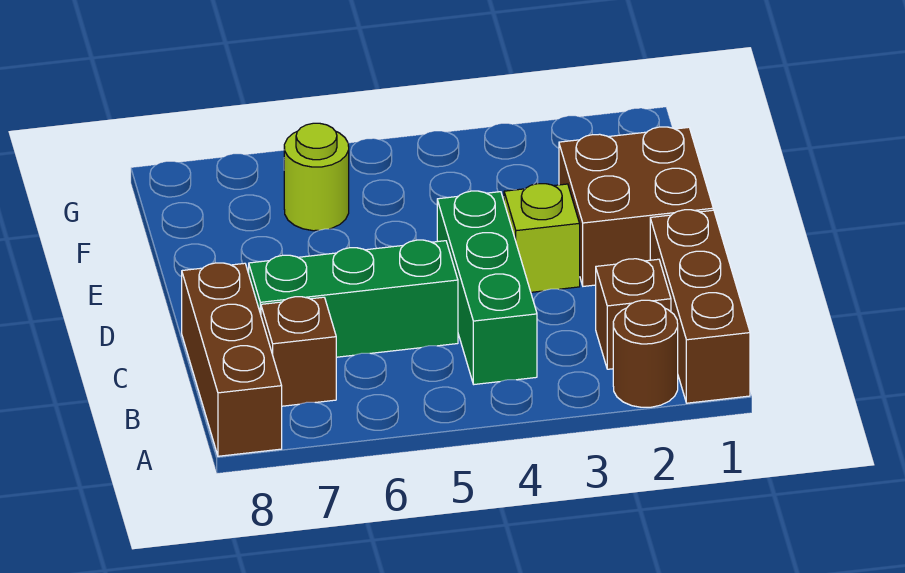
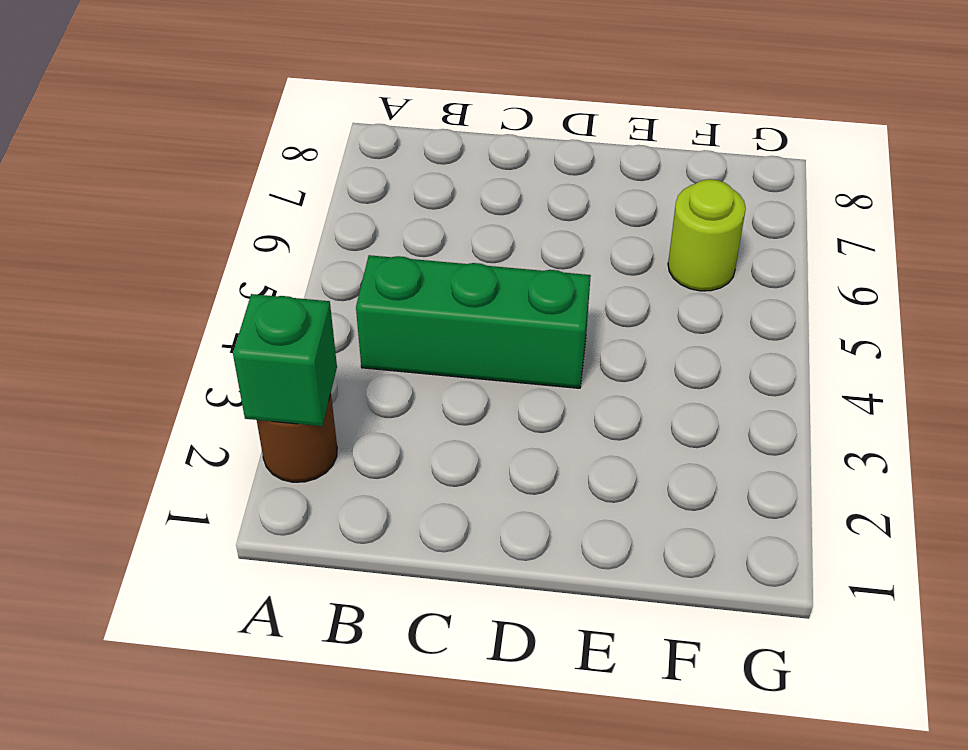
green brick A2 level 2 -> none
none -> brown brick A1:C1 level 1
none -> brown brick A8:C8 level 1

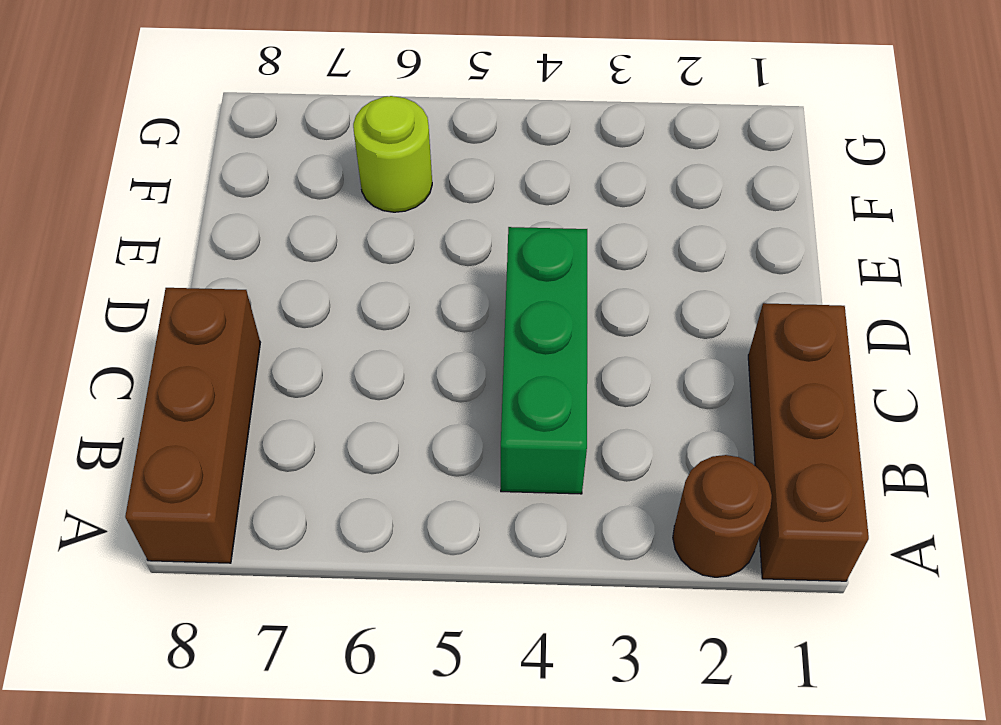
none -> brown brick B2 level 1
none -> brown brick B7 level 1

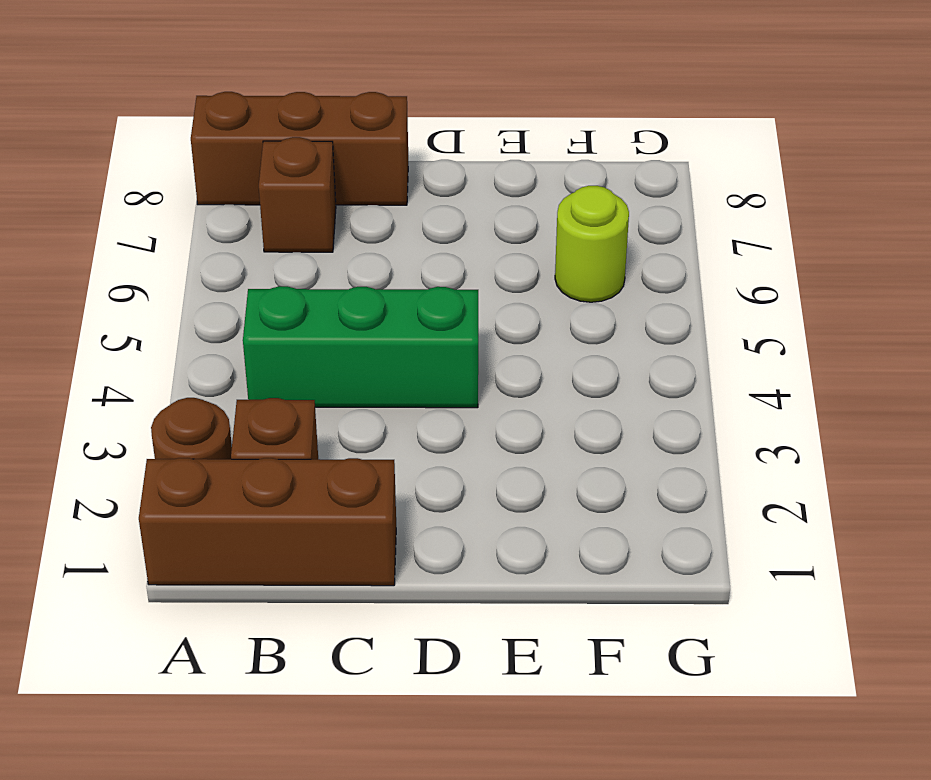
none -> green brick C5:C7 level 1
none -> brown brick D1:E2 level 1

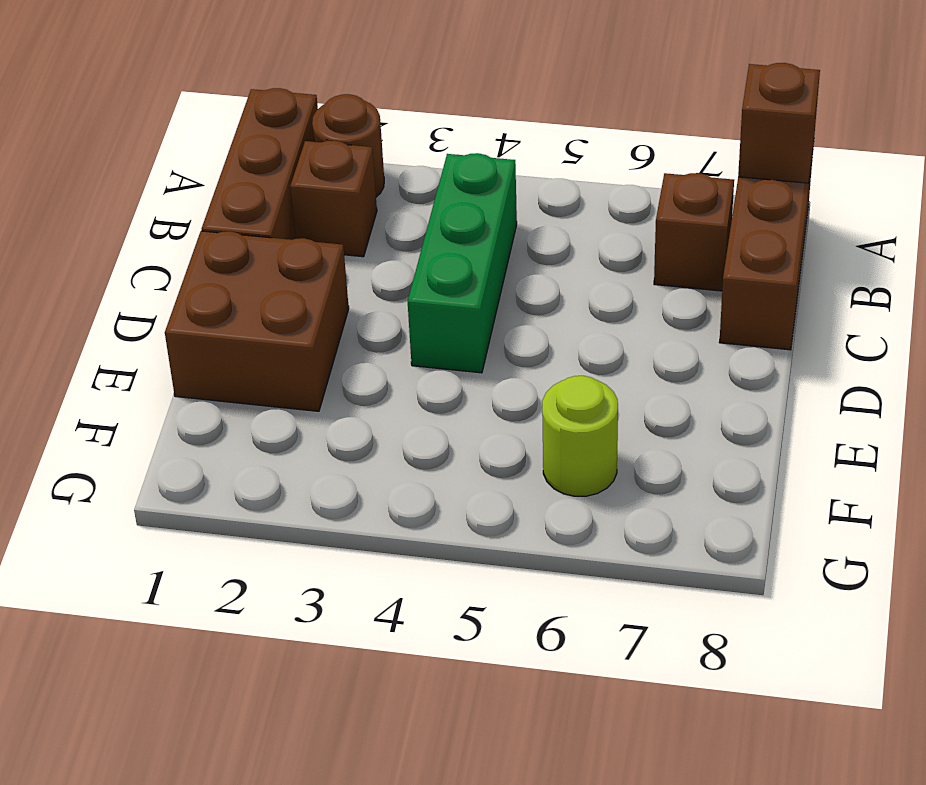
brown brick A8 level 2 -> none
none -> green brick C5:C7 level 1
none -> lime brick D3 level 1

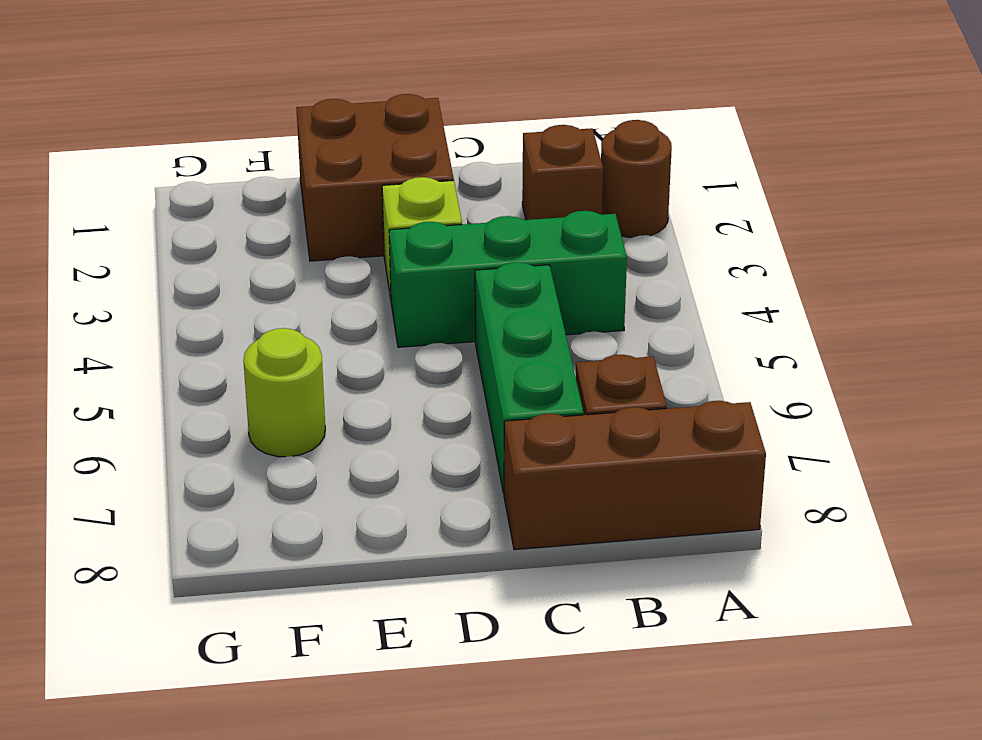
none -> brown brick A1:C1 level 1

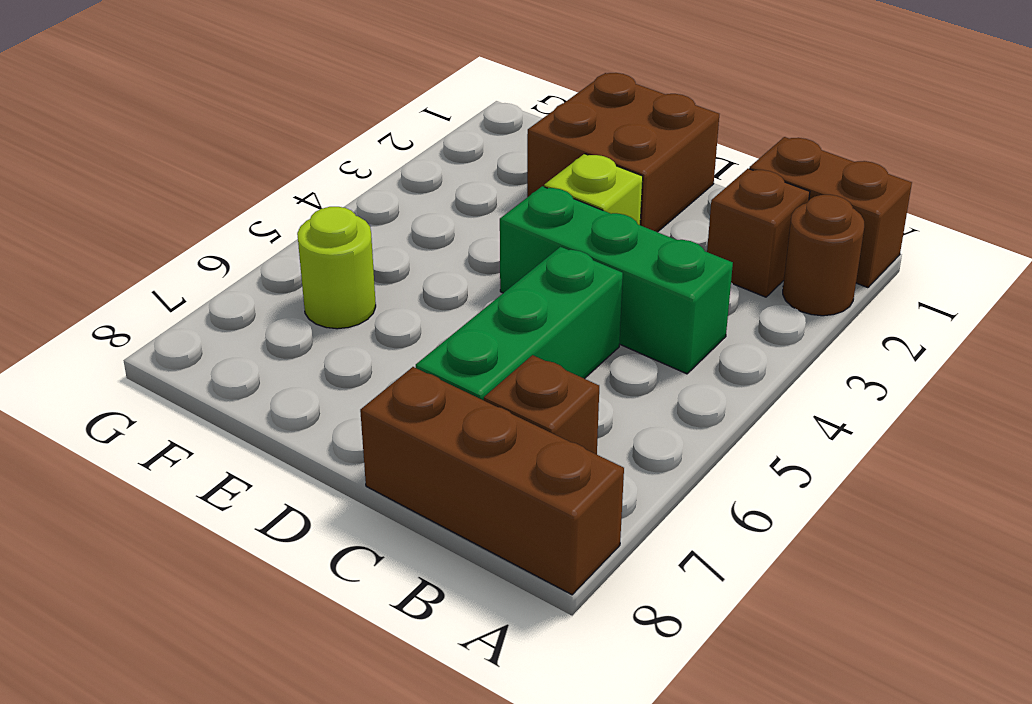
brown brick A1:B1 level 1 -> brown brick A1:C1 level 1

